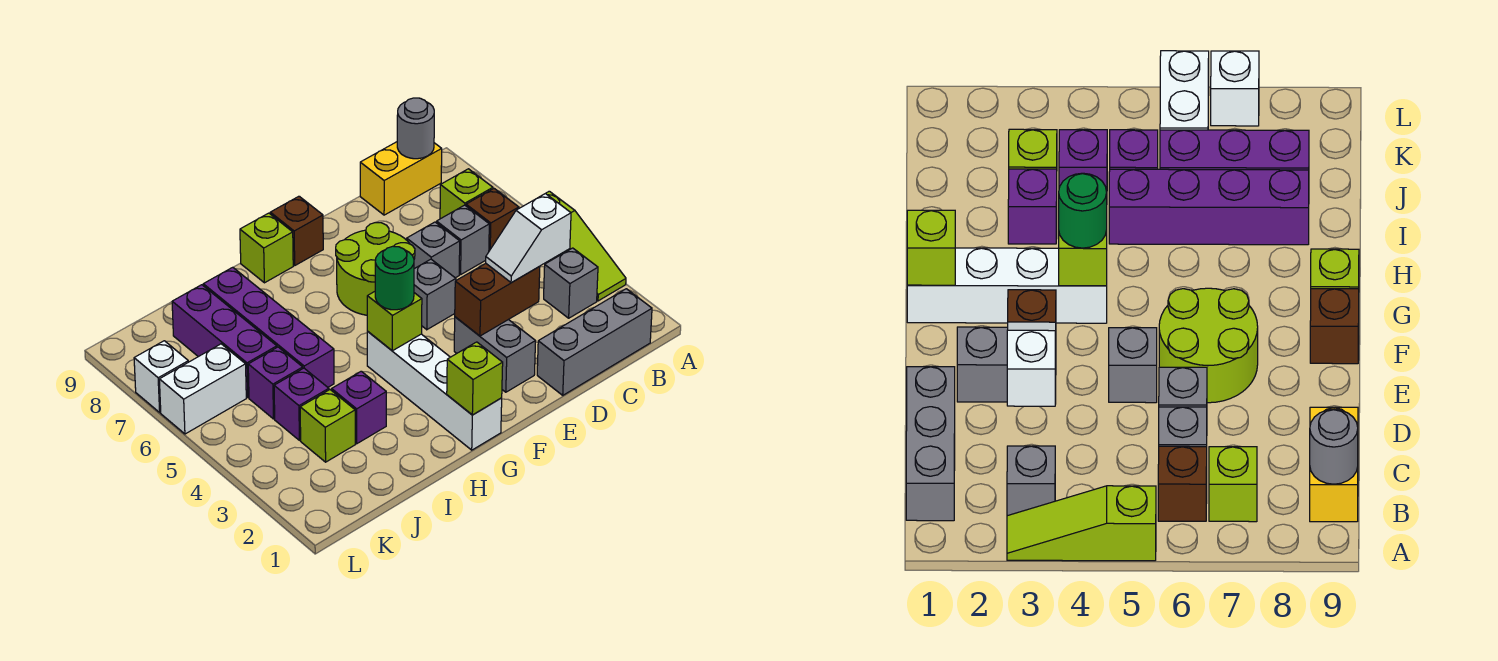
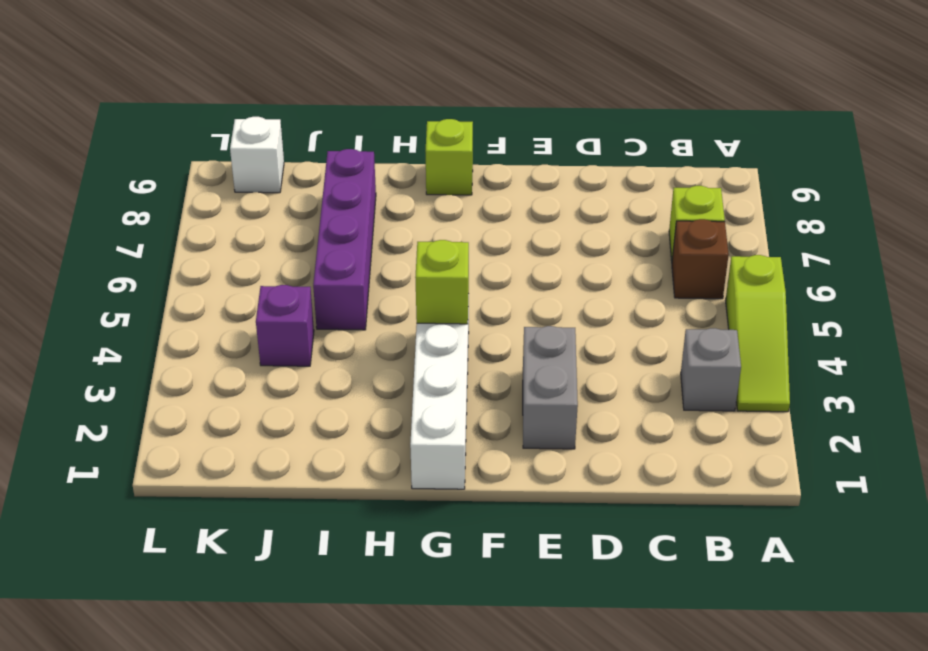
white brick K9 level 1 -> white brick L7 level 1
none -> grey brick B1:D1 level 1
none -> yellow brick B9:C9 level 1
none -> grey brick C6 level 1

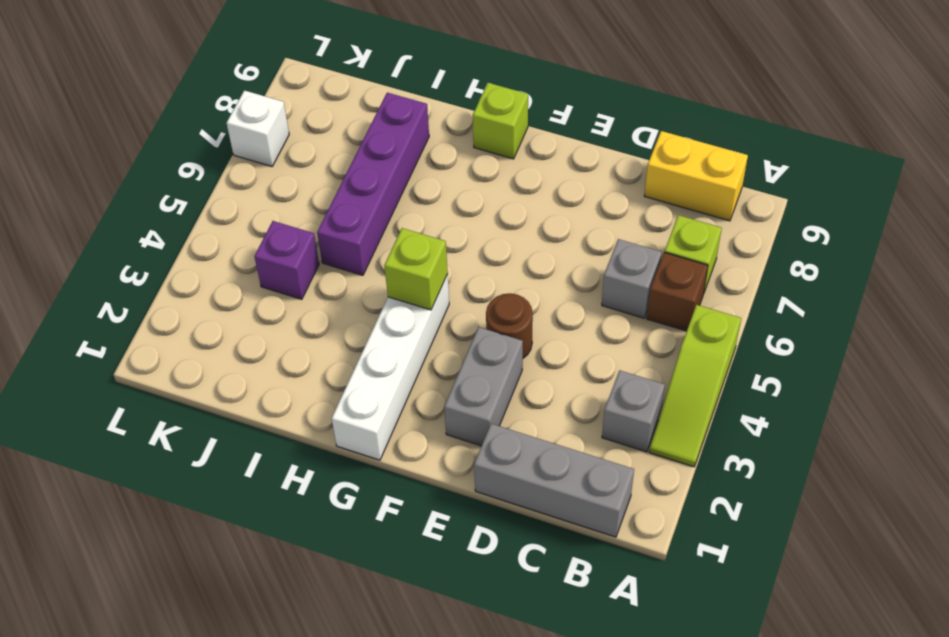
brown round brick E4 level 1 -> none
none -> grey brick D6 level 1
none -> grey brick E5 level 1
none -> lime round brick E6:F7 level 1

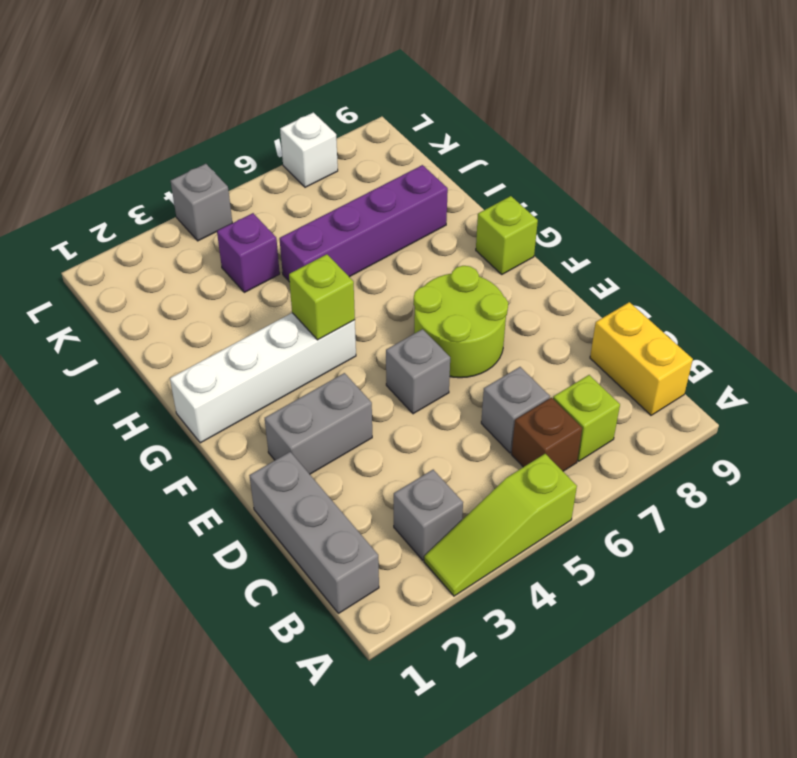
grey brick L4 level 1 -> grey brick D6 level 1
none -> brown brick F9 level 1
none -> purple brick I3 level 1
none -> lime brick J3 level 1

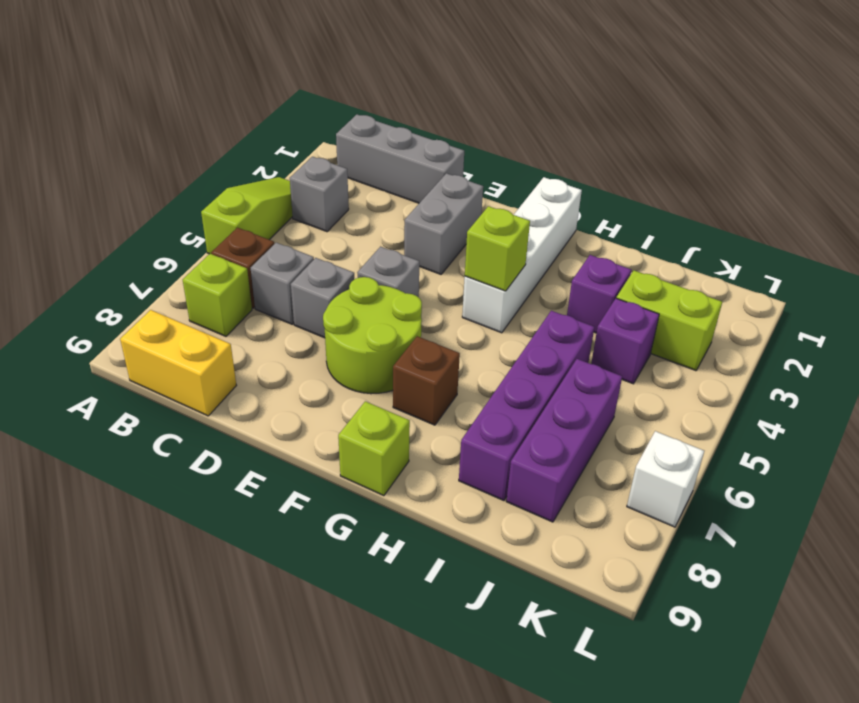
brown brick G7 level 1 -> brown brick F9 level 1
lime brick J3:K3 level 1 -> lime brick J3 level 1
none -> purple brick J5 level 1
none -> white brick K6:L6 level 1
none -> grey round brick B9 level 2

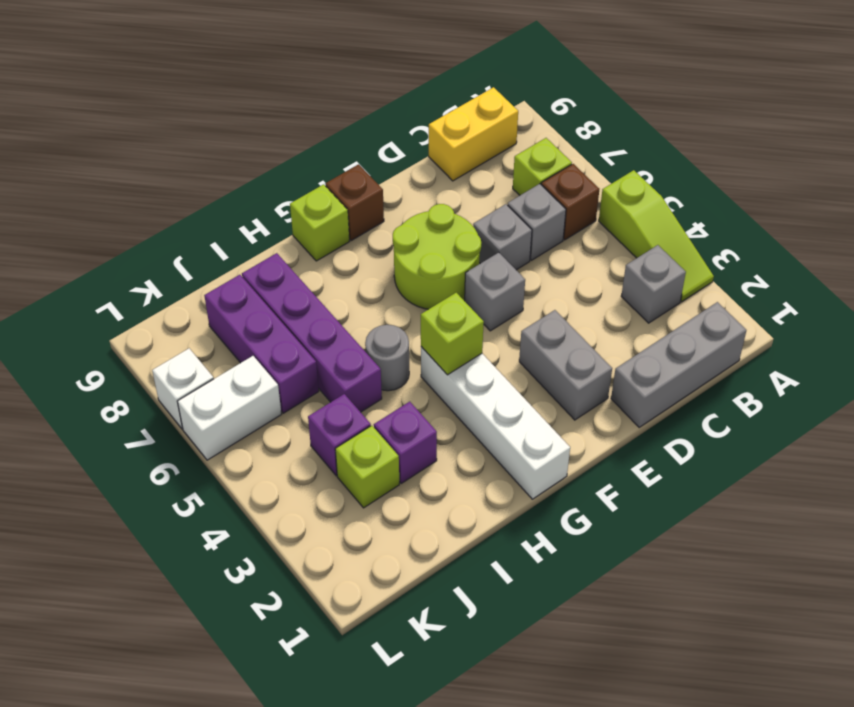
grey round brick H5 level 1 -> grey round brick B9 level 2
none -> purple brick J5 level 1
none -> brown brick D3:E3 level 2
none -> lime brick G1 level 2

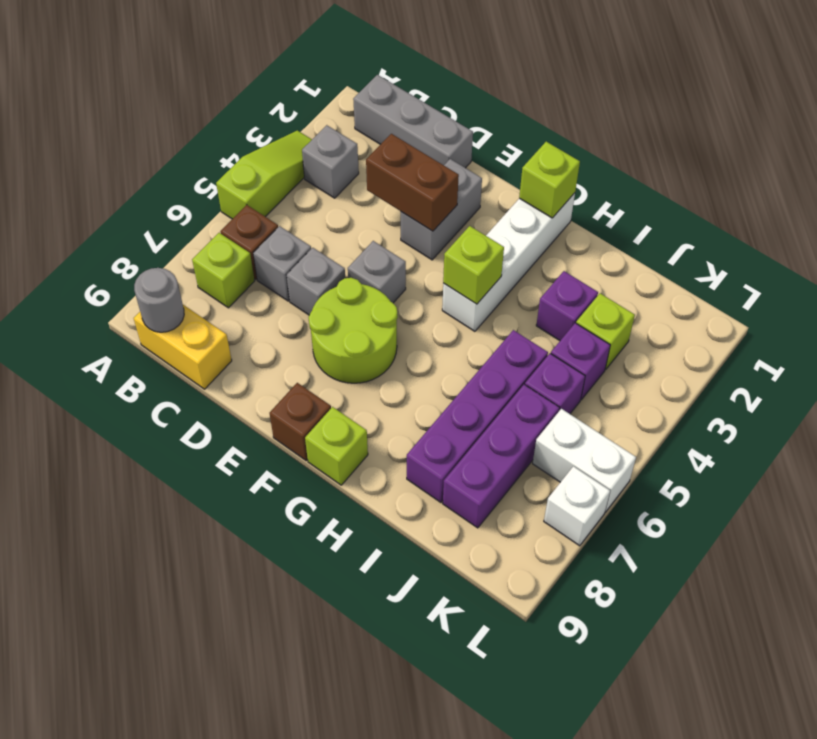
none -> white slope C3:D3 level 3 top C
none -> green round brick G4 level 3

